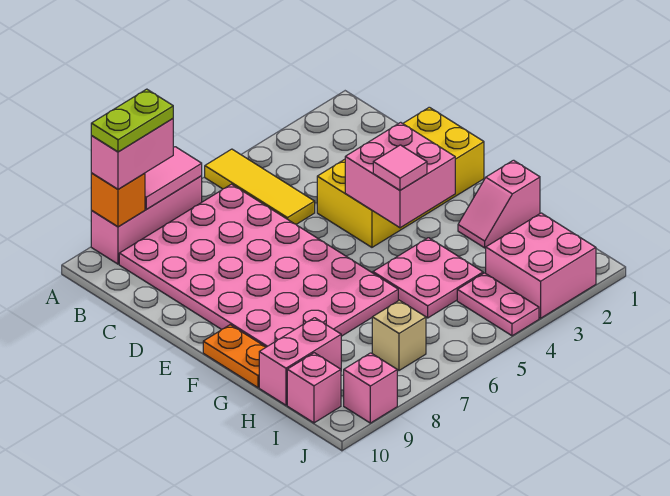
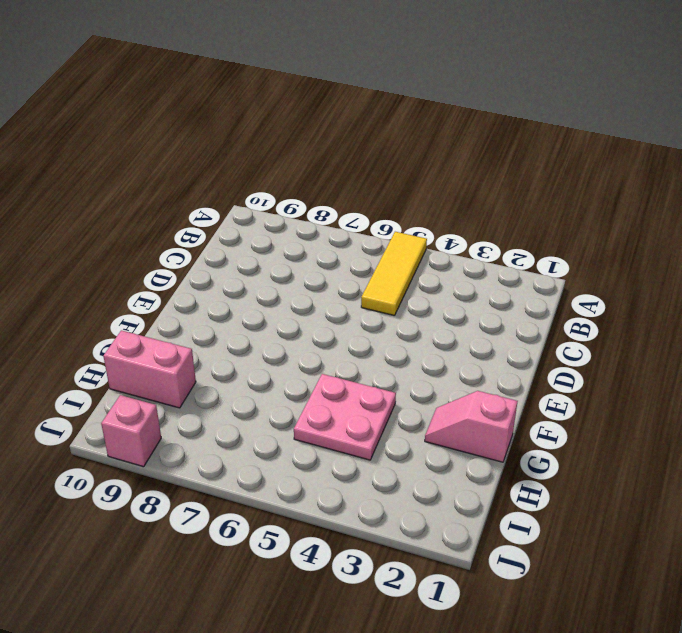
none -> pink brick A7:A9 level 1
none -> pink plate B6:G9 level 1
none -> yellow brick D1:E4 level 1

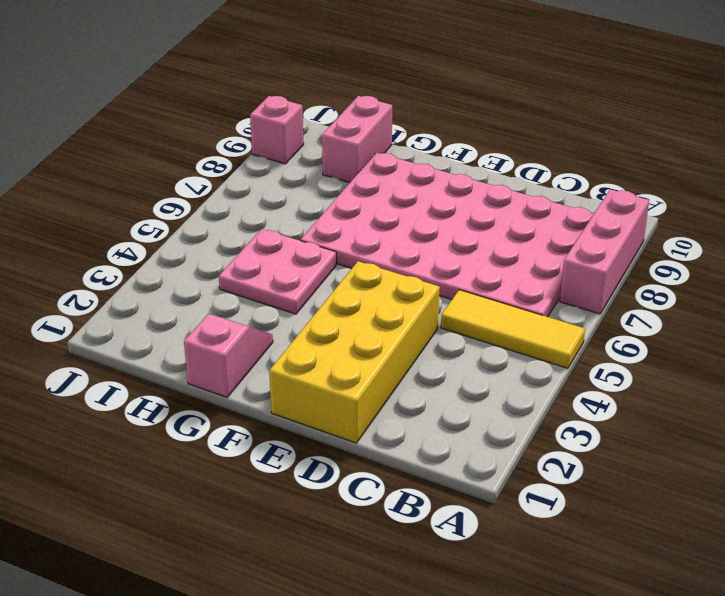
none -> orange plate F10:G10 level 1
none -> pink brick I2:J3 level 1
none -> pink plate I4:J4 level 1

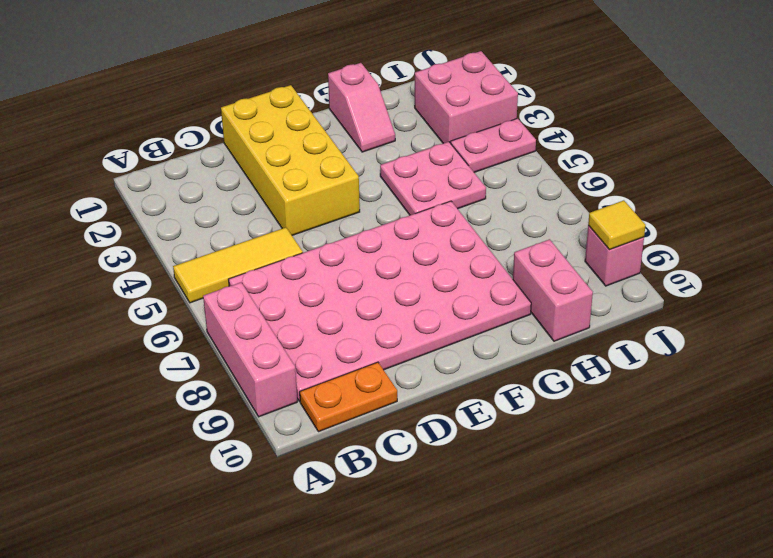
orange plate B10:C10 level 1 -> orange plate F10:G10 level 1
yellow tile J9 level 2 -> none
none -> tan brick I7 level 1
none -> pink brick I10 level 1
none -> pink tile A7:A8 level 2

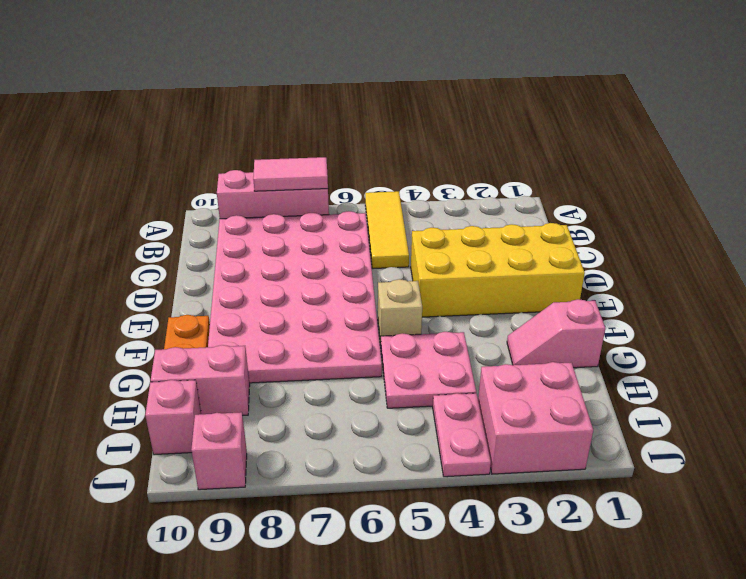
tan brick F5 level 1 -> tan brick I7 level 1
none -> orange brick A9 level 2
none -> pink brick E3:F4 level 2
none -> pink brick A8:A9 level 3

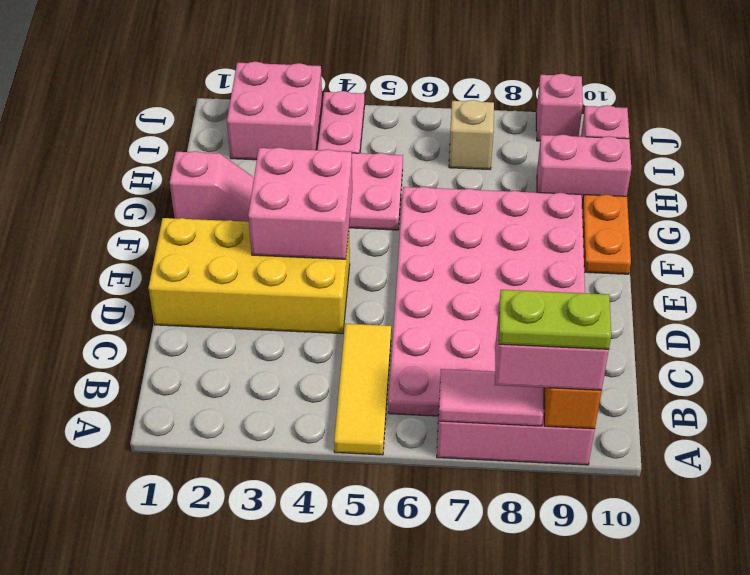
none -> pink tile F4 level 3

